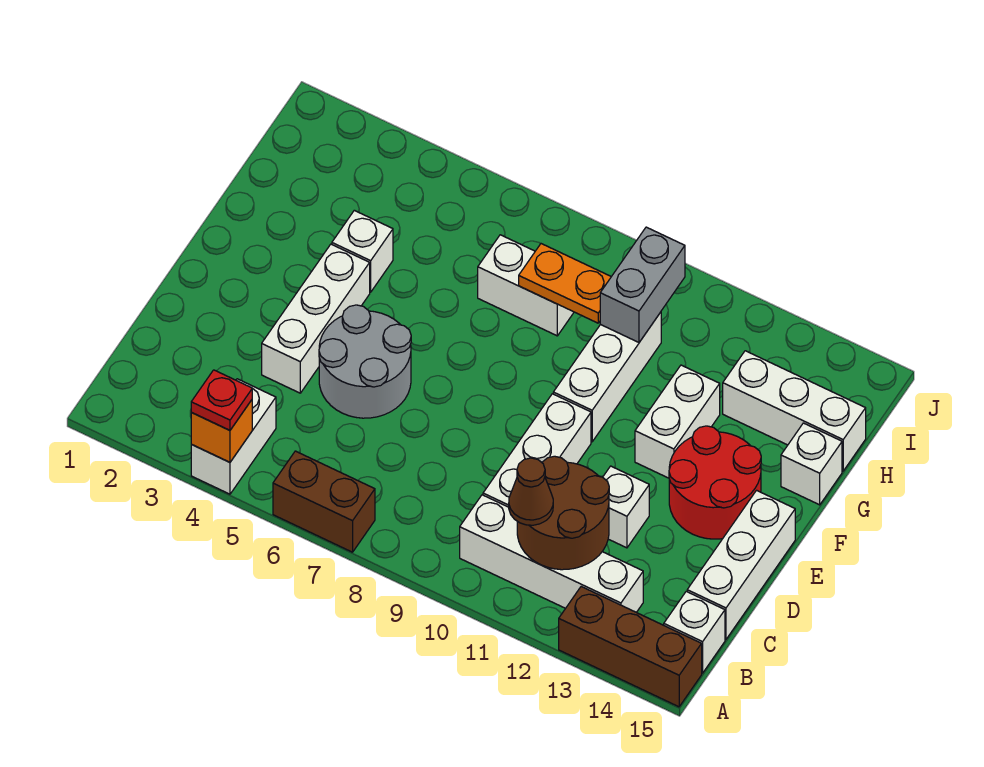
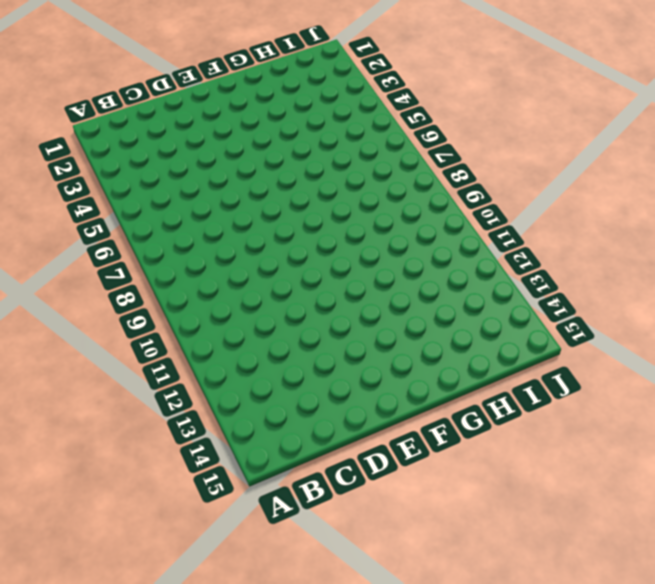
none -> white brick A4:B4 level 1
none -> brown brick A6:A7 level 1
none -> brown brick A13:A15 level 1

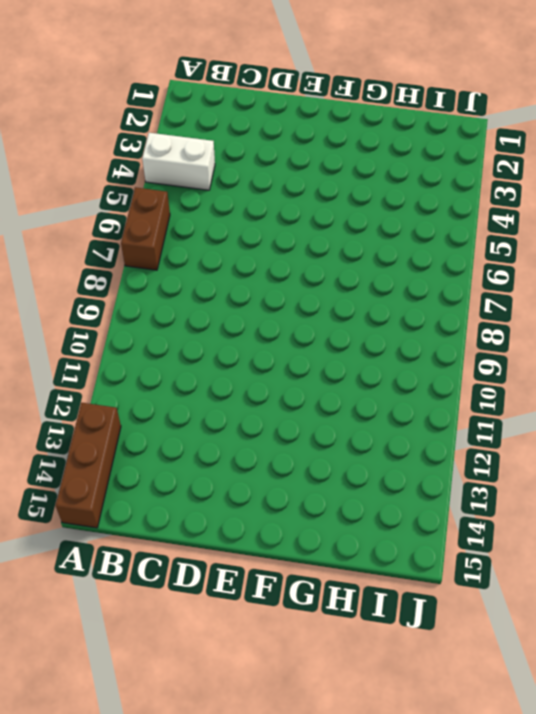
none -> white brick B10:B13 level 1
none -> white brick B15 level 1
none -> white brick C10:E10 level 1

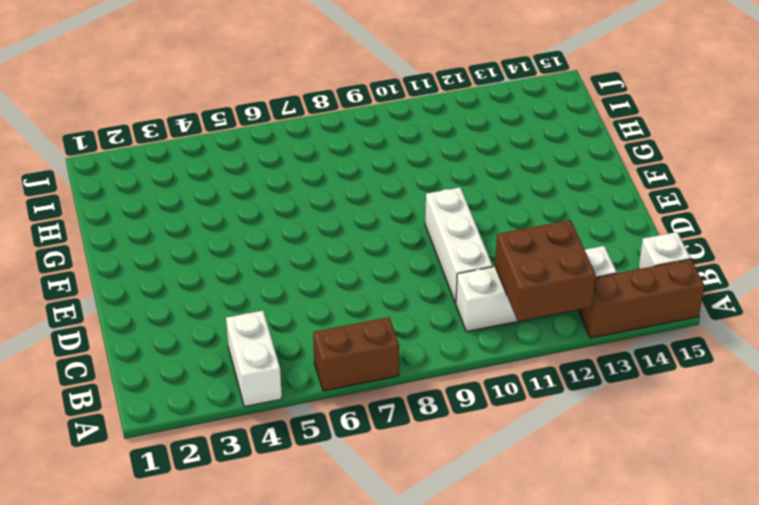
brown brick A11:B12 level 2 -> brown round brick B11:C12 level 2
none -> white brick C15:E15 level 1
none -> white brick D4:F4 level 1
none -> grey round brick D5:E6 level 1

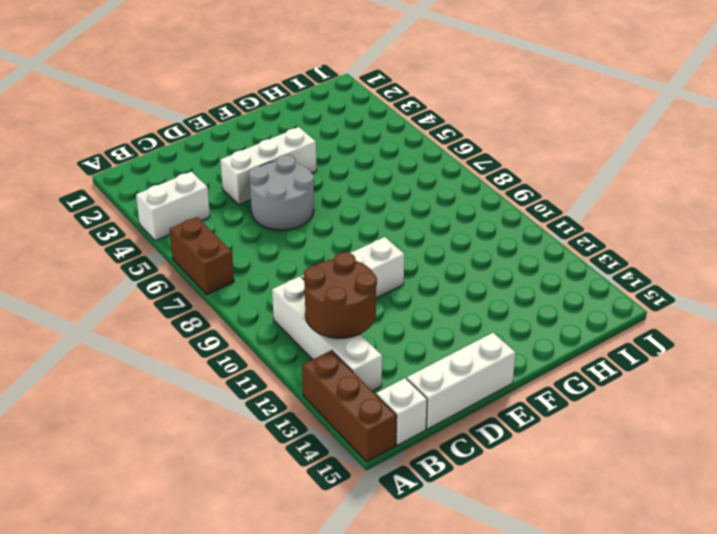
none -> white brick D12 level 1
none -> red round brick E13:F14 level 1
none -> white brick F10:H10 level 1

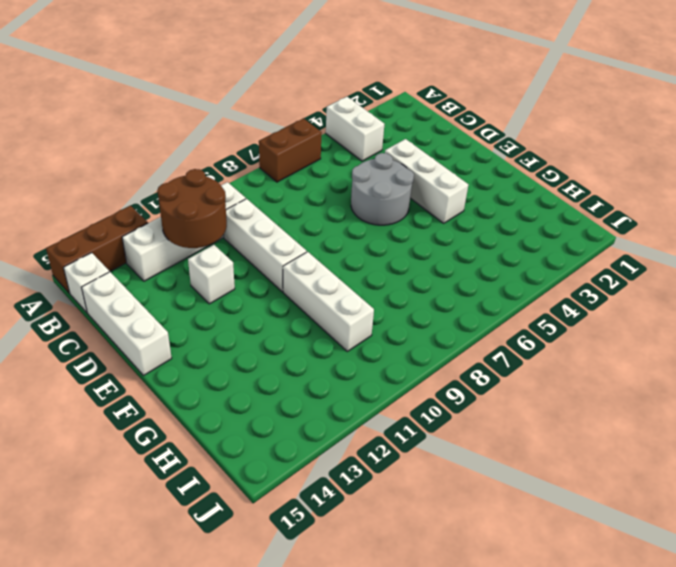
none -> red round brick E13:F14 level 1
none -> white brick F12:G12 level 1
none -> white brick G4 level 1

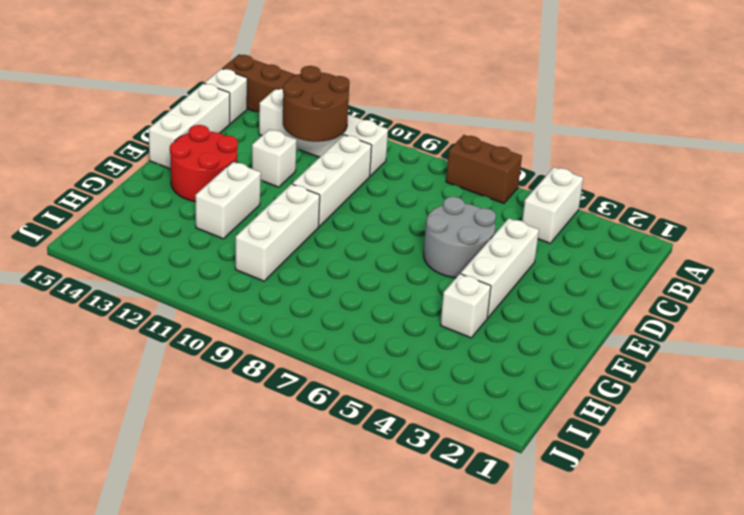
none -> white brick G15 level 1
none -> white brick H7:H8 level 1
none -> white brick H13:H15 level 1

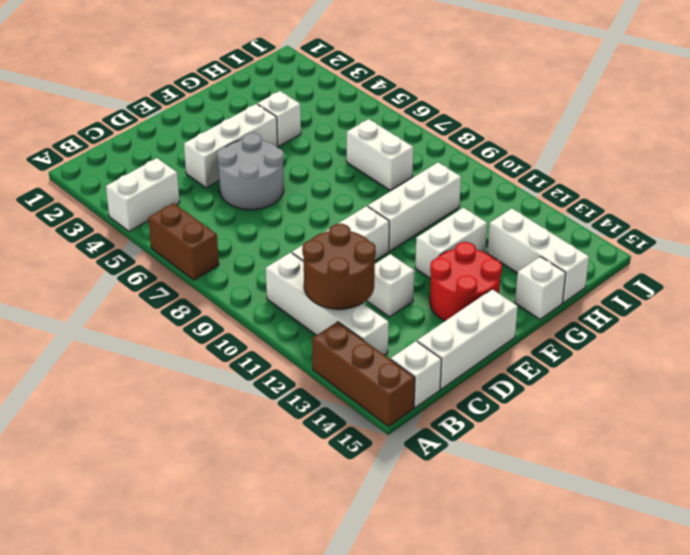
none -> orange brick A4 level 2
none -> orange plate H8:H9 level 2
none -> grey brick H10:I10 level 2

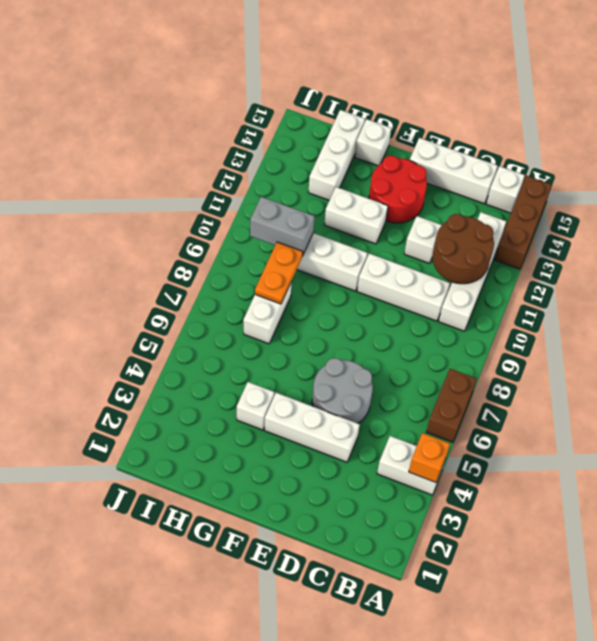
none -> red plate A4 level 3
none -> brown cone B11 level 3

